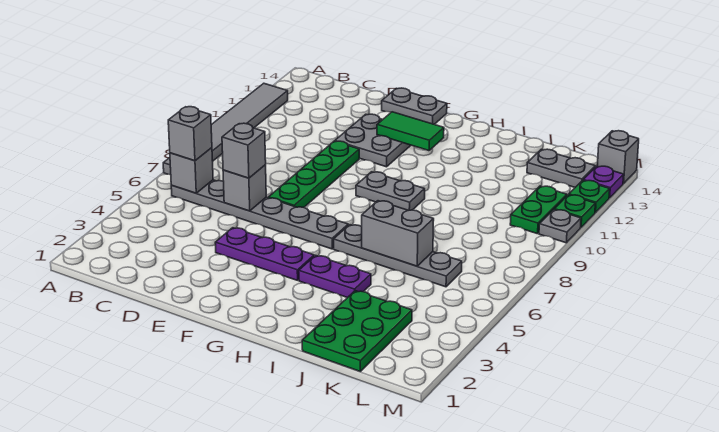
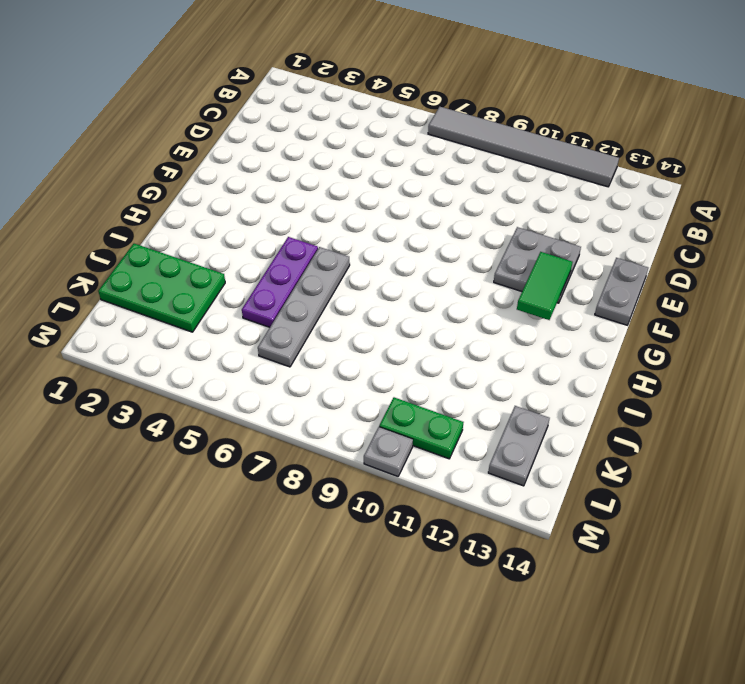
purple plate H5:J5 level 1 -> purple plate E4:G4 level 1
none -> grey plate B6:G6 level 1
none -> green plate E7:E10 level 1
none -> grey plate G9:H9 level 1

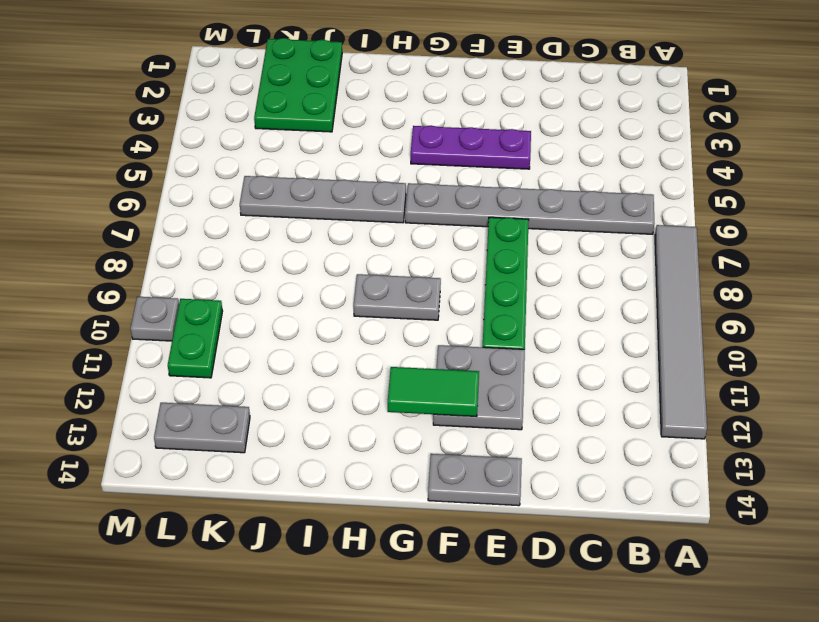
none -> purple plate H4:I4 level 1
none -> green plate M11 level 1
none -> green plate M12 level 1

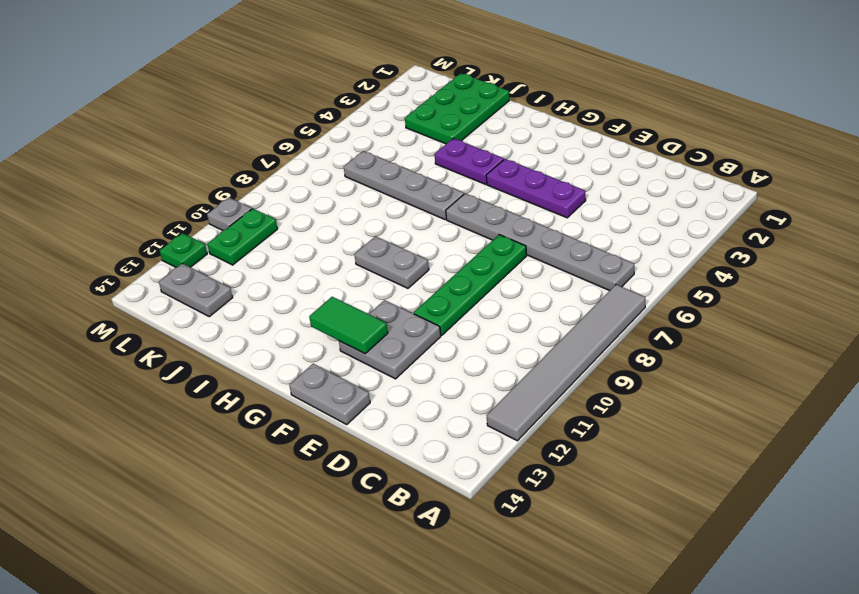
none -> green plate M11 level 1
none -> purple plate M13 level 1
none -> grey brick M14 level 1

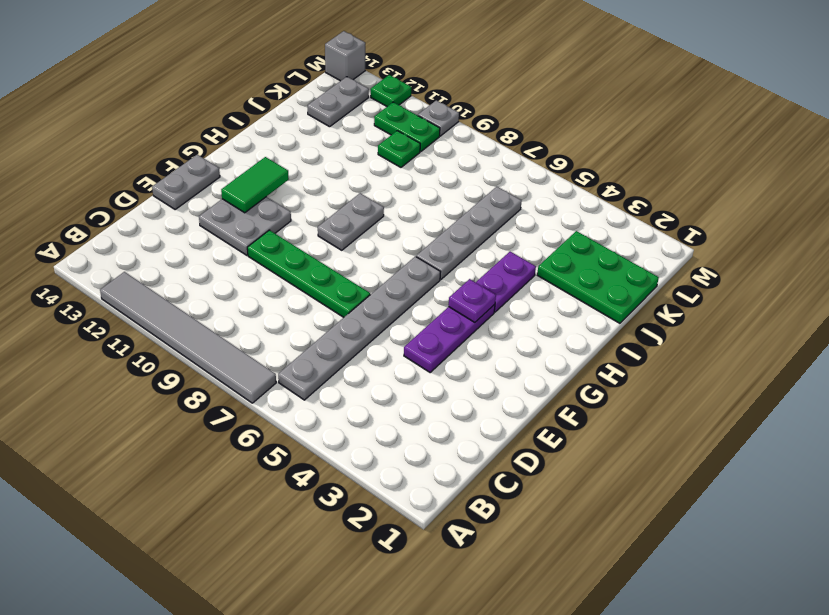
purple plate G4 level 2 -> purple plate M13 level 1
green plate K10 level 1 -> green plate M11 level 1
none -> grey brick B6 level 2
none -> grey brick D6 level 2
none -> grey brick I6:J6 level 2

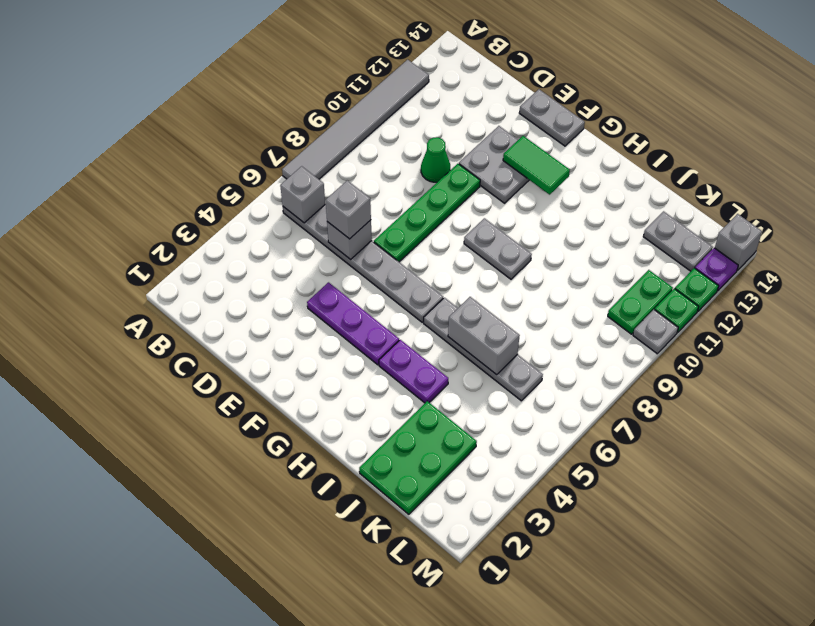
green cone D10 level 1 -> none
none -> grey brick B6 level 3

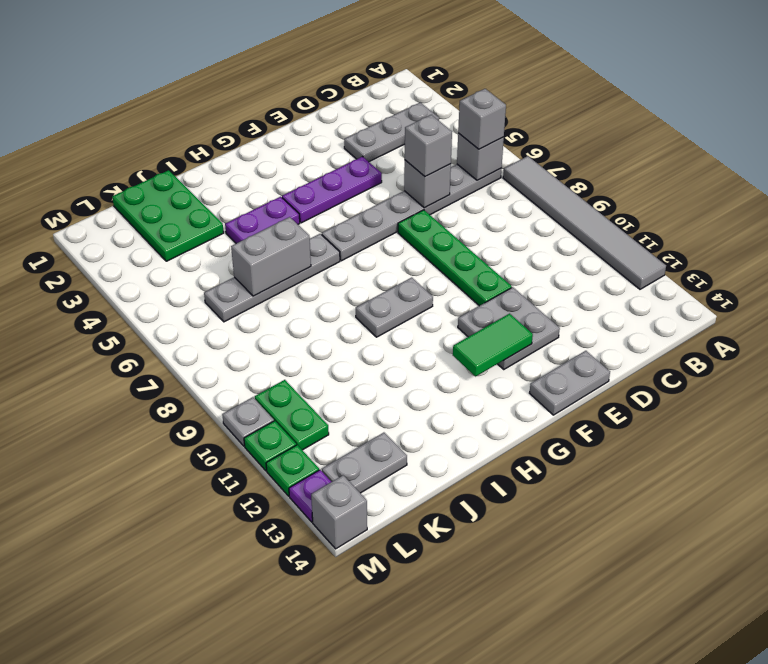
grey plate B3:D3 level 1 -> none

